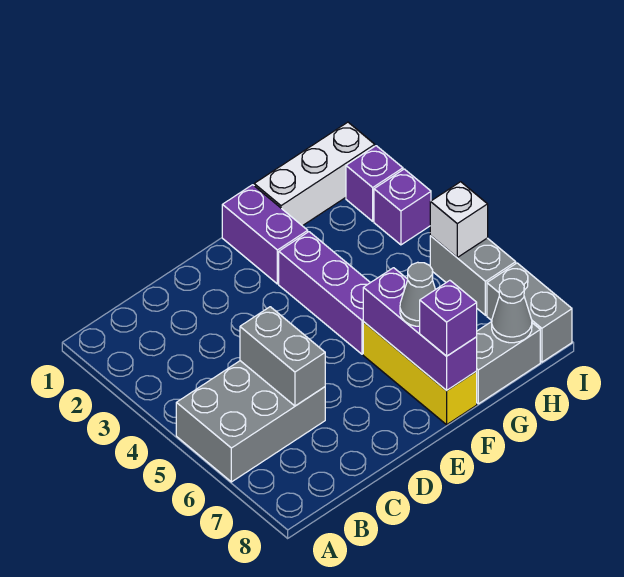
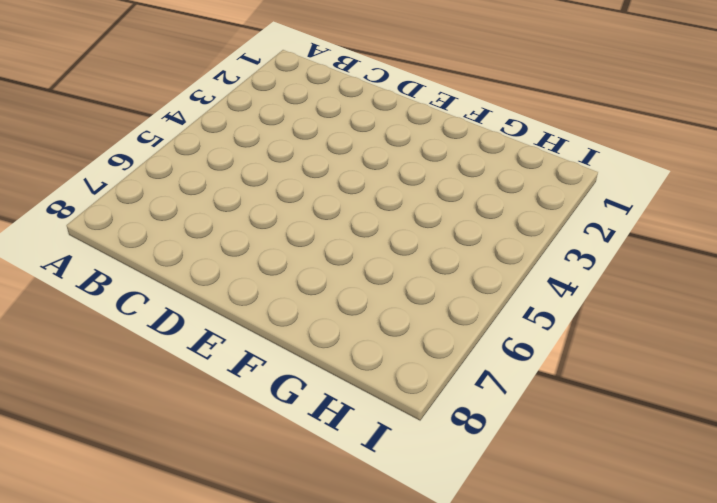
none -> grey brick A5:C6 level 1
none -> purple brick F1:F2 level 1
none -> purple brick F3:F5 level 1

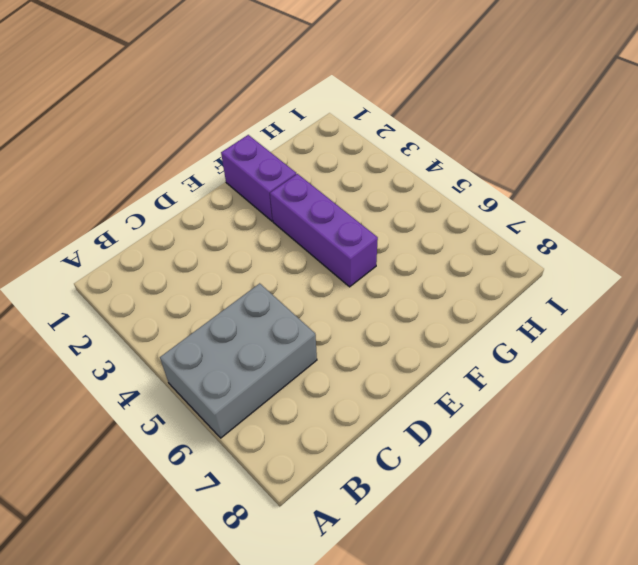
none -> yellow brick F6:F8 level 1
none -> white brick G1:I1 level 1
none -> grey brick G8:H8 level 1

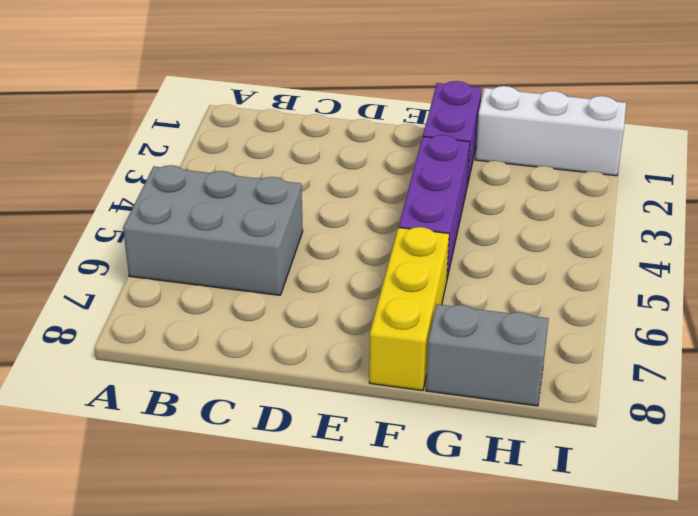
none -> purple brick I2 level 1
none -> purple brick I3 level 1
none -> grey brick I5:I6 level 1

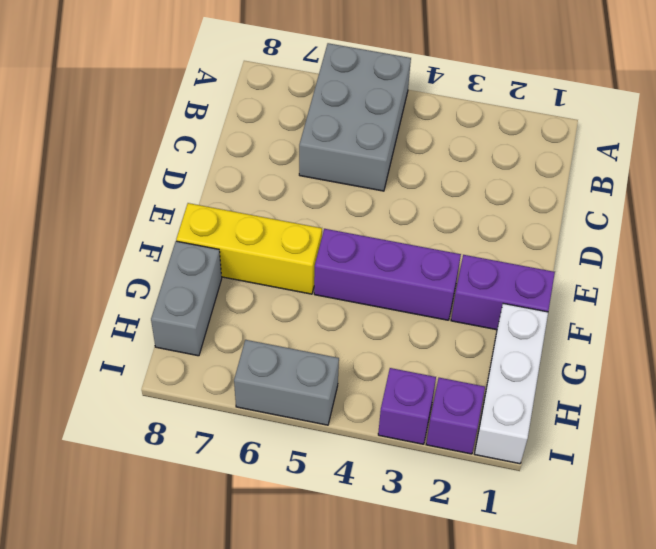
none -> grey brick I7:I8 level 1
none -> grey brick C5:C6 level 2
none -> purple brick F6:F8 level 2

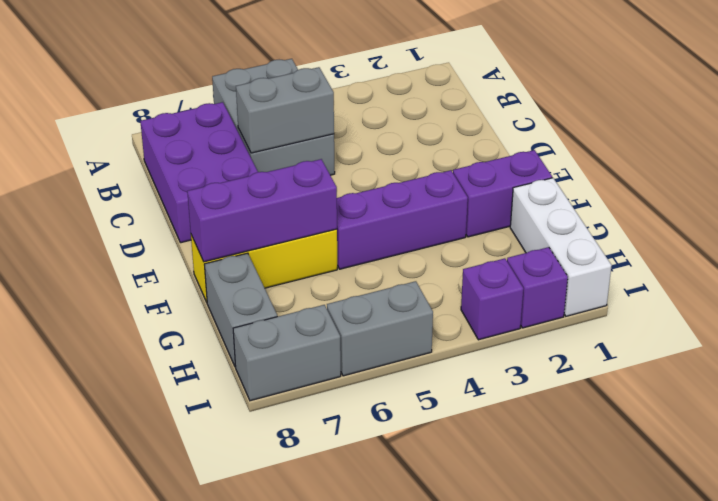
purple brick B7:D8 level 1 -> none
none -> grey cone H8 level 2
none -> white brick I5 level 2
none -> grey cone F7 level 3

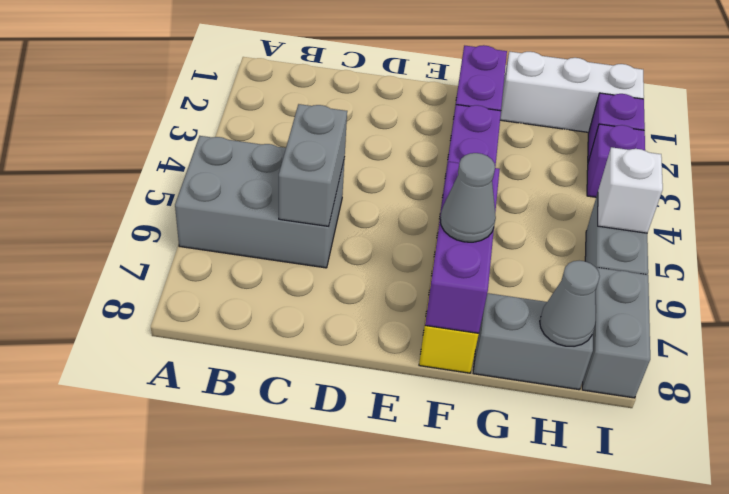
none -> purple brick F8 level 3

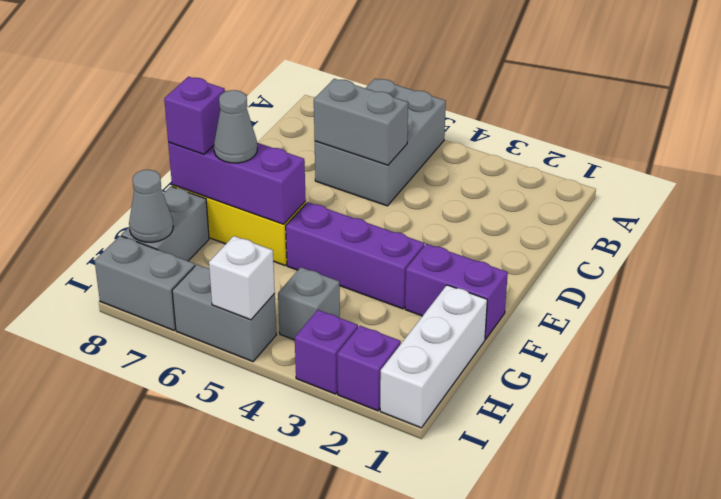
grey brick H4 level 1 -> none

